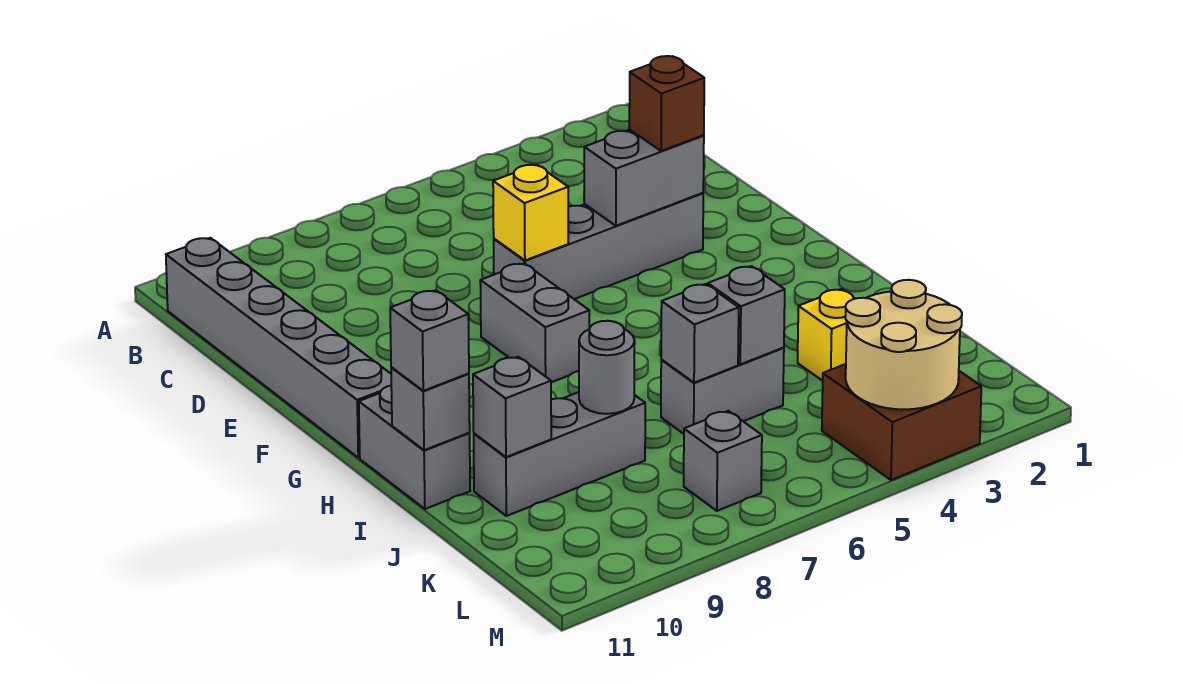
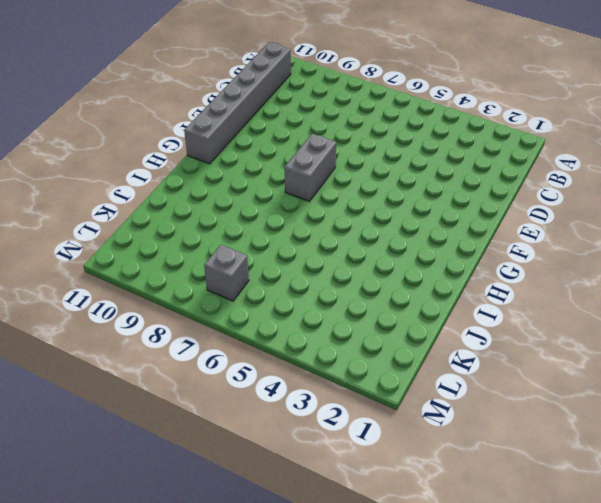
none -> grey brick E3:E6 level 1
none -> grey brick H11:I11 level 1
none -> yellow brick J3 level 1

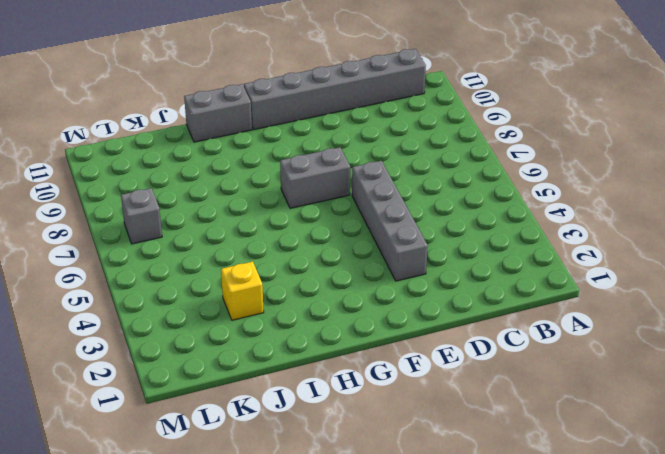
none -> grey brick J5:J6 level 1
none -> grey brick J8:J10 level 1
none -> brown brick L3:M4 level 1

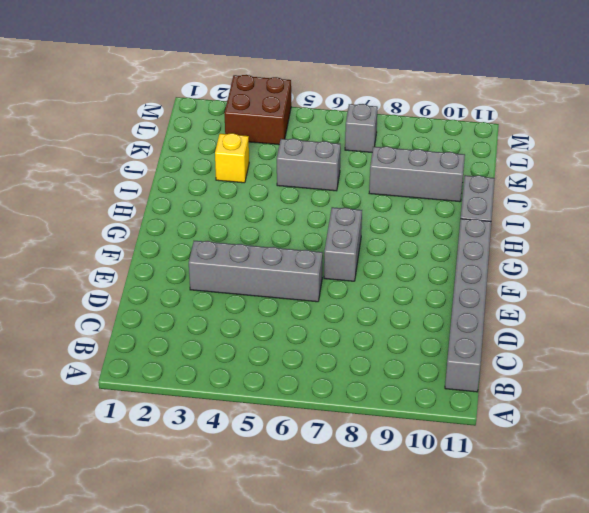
none -> grey brick E3:E4 level 2
none -> yellow brick E6 level 2
none -> grey brick I11 level 2

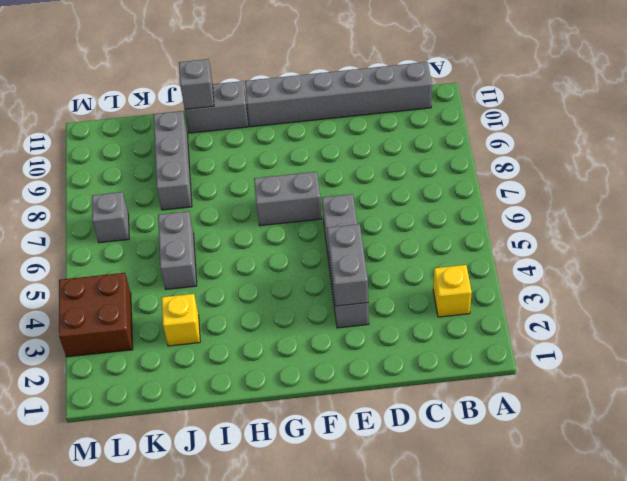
yellow brick B3 level 1 -> yellow brick E6 level 2
none -> grey brick J5 level 2
none -> grey brick J6 level 2
none -> grey round brick J8 level 2

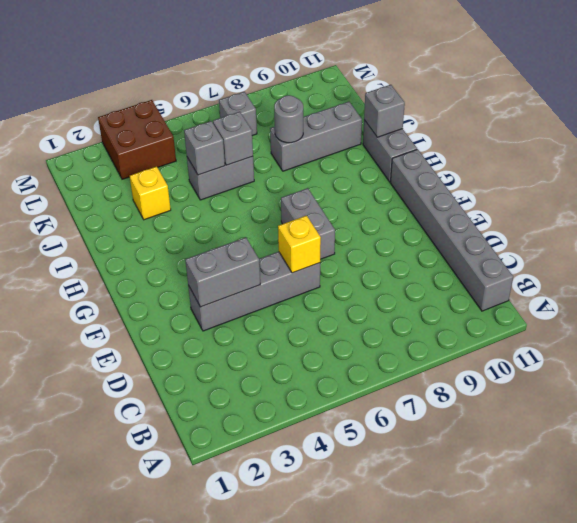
none -> grey brick J10 level 2
none -> tan round brick L3:M4 level 2
none -> brown brick E3 level 3

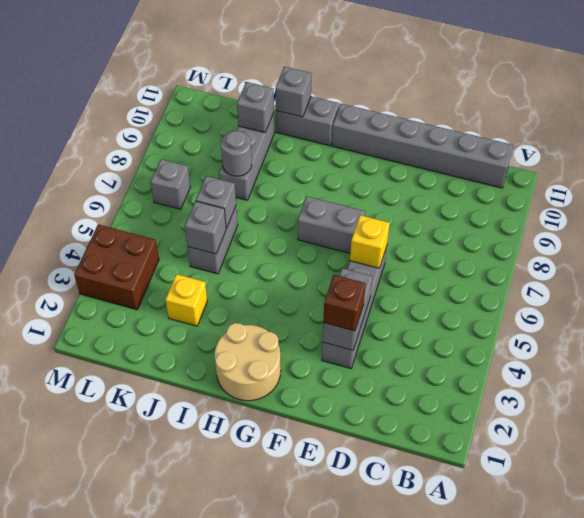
tan round brick G1:H2 level 1 -> tan round brick L3:M4 level 2
none -> grey brick I11 level 3

